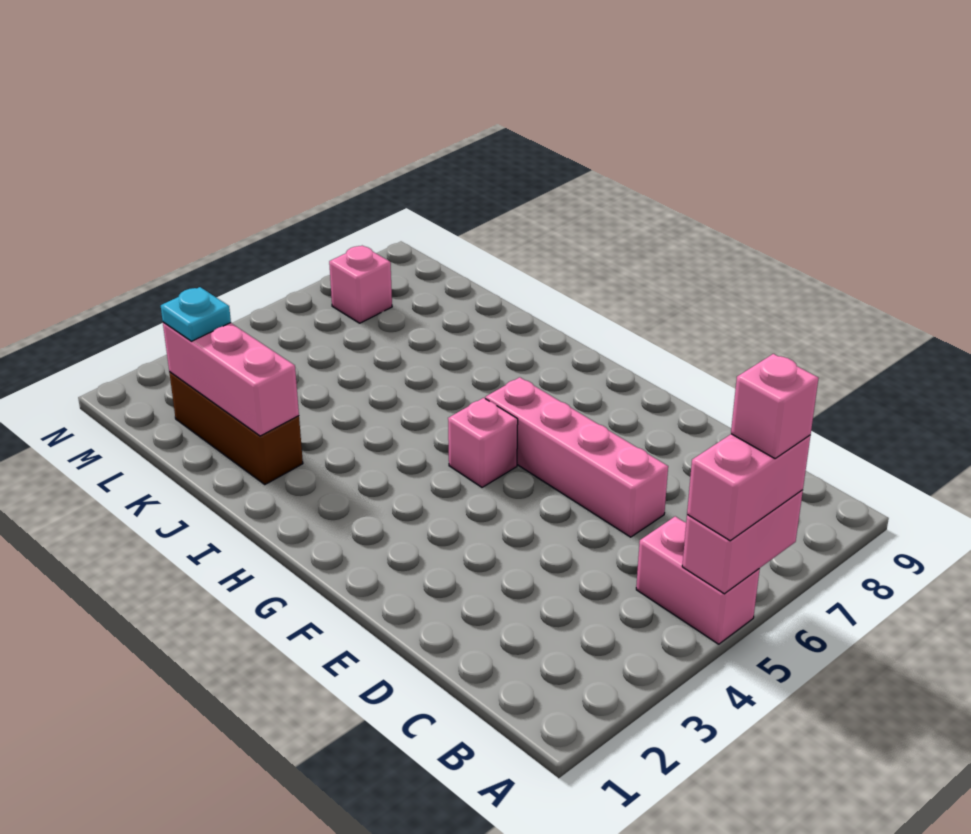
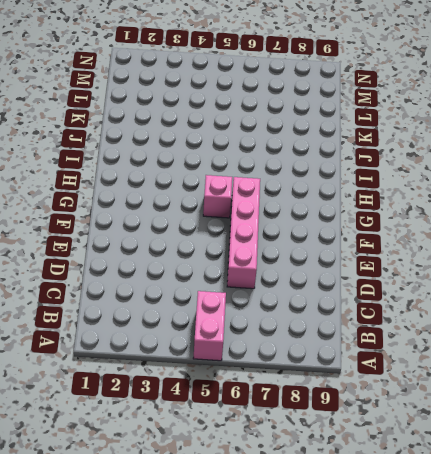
none -> brown brick J2:L2 level 1
none -> pink brick M7 level 1

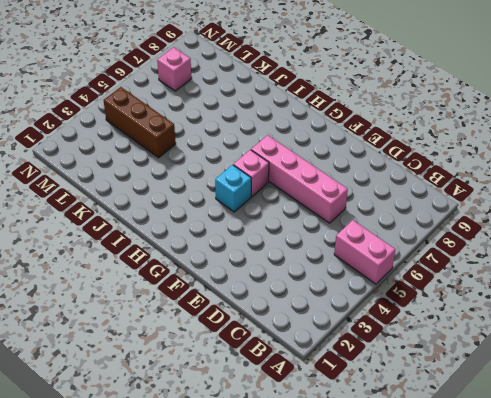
cyan brick G4 level 1 -> none
brown brick K4:M4 level 1 -> brown brick J2:L2 level 1
none -> pink brick A5:A6 level 2
none -> pink brick J2:L2 level 2

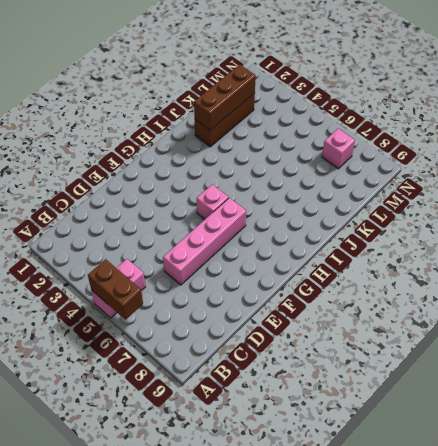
brown brick A5:A6 level 2 -> pink brick A5:A6 level 2
brown brick J2:L2 level 2 -> pink brick J2:L2 level 2
none -> pink brick A5:A6 level 3
none -> cyan plate L2 level 3

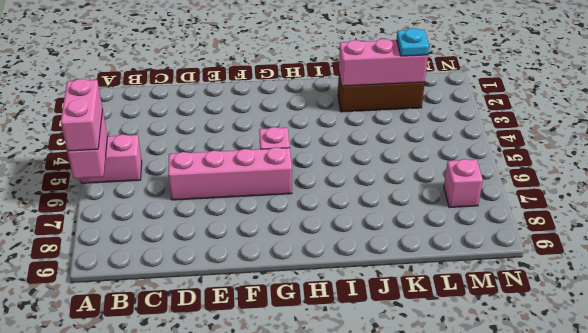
none -> pink brick A6 level 4

